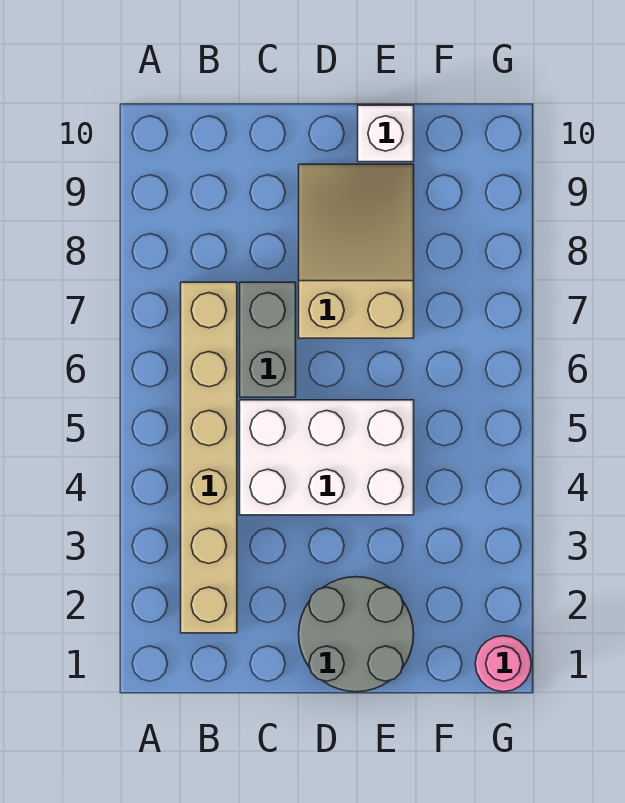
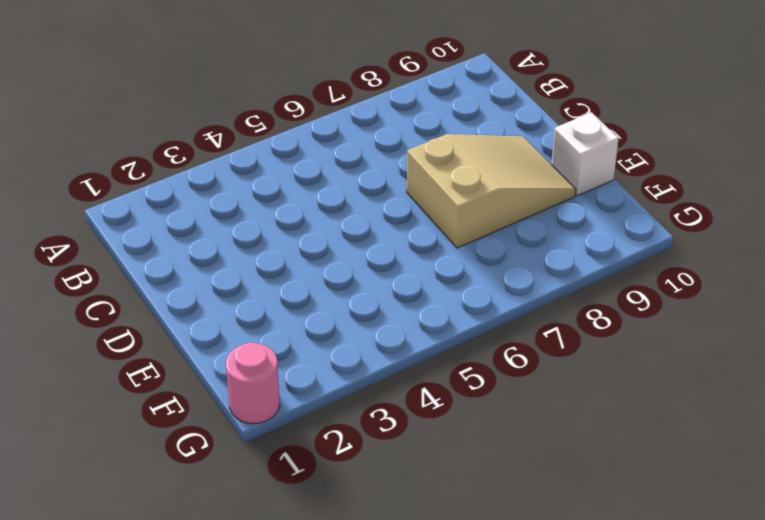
none -> tan brick B2:B7 level 1
none -> white brick C4:E5 level 1

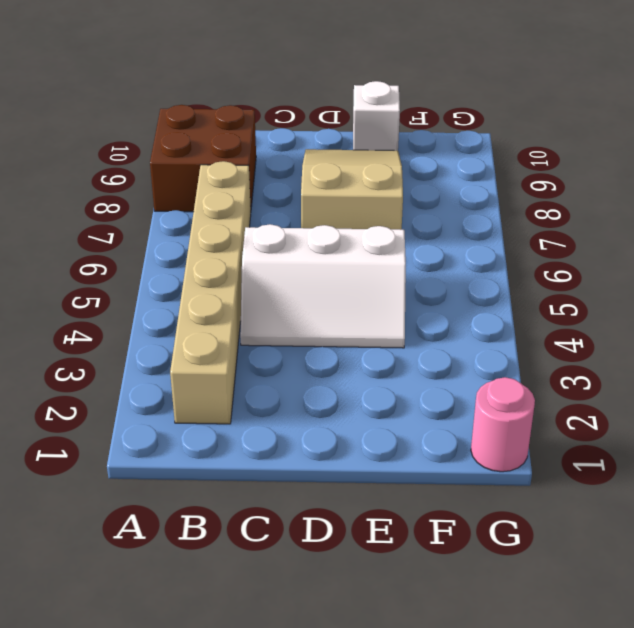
brown brick A8:B9 level 1 -> none
white slope C4:E5 level 1 top 5 -> white brick C4:E5 level 1
none -> grey brick C6:C7 level 1
none -> grey round brick D1:E2 level 1

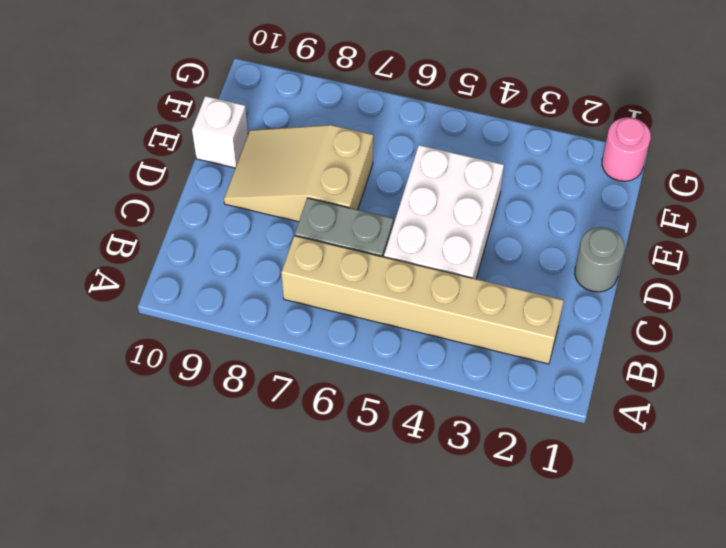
grey round brick D1 level 1 -> grey round brick D1:E2 level 1

